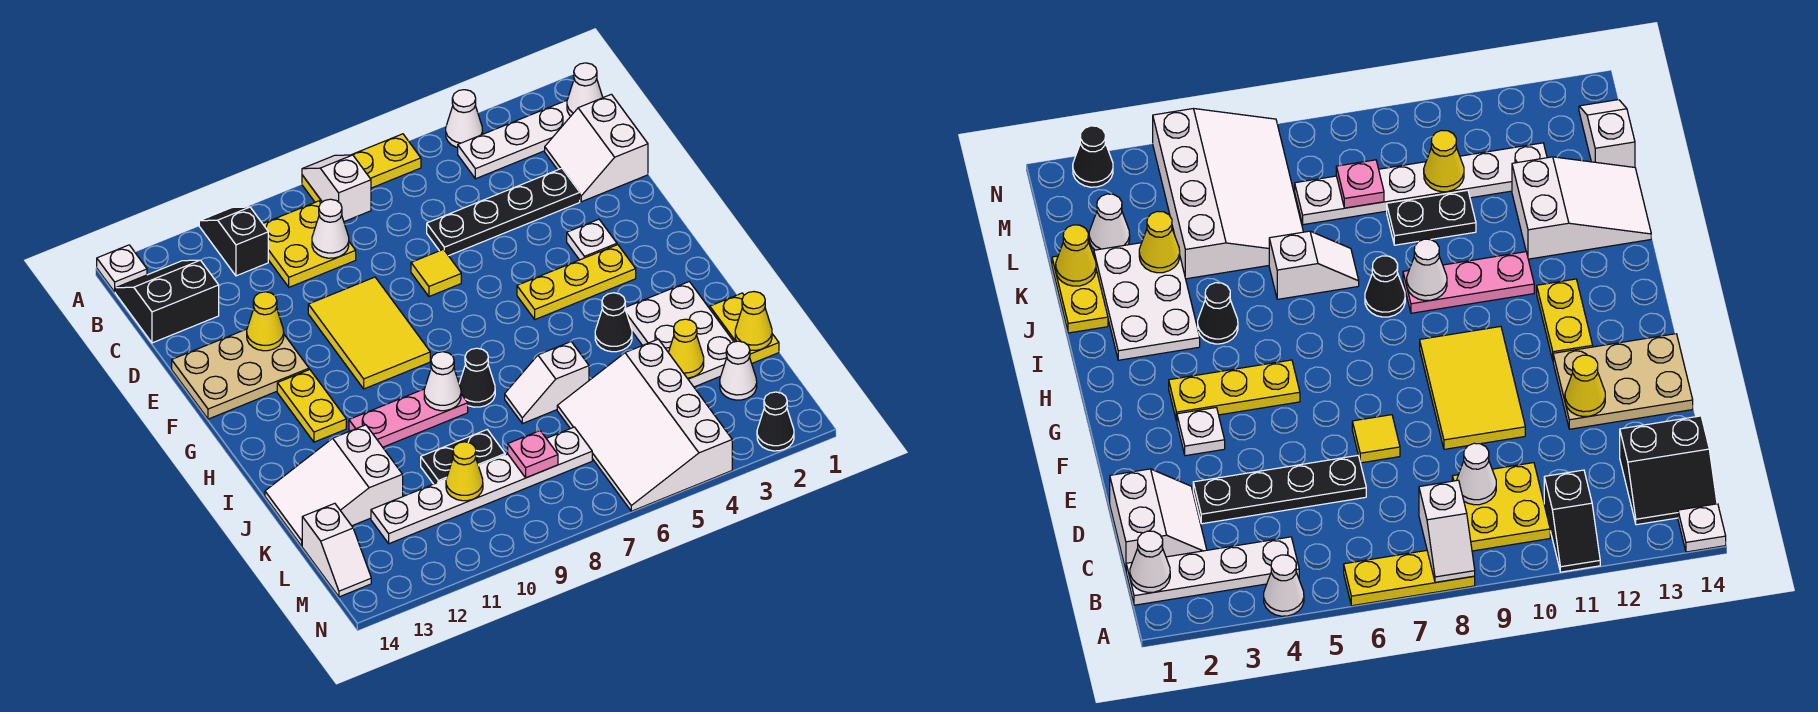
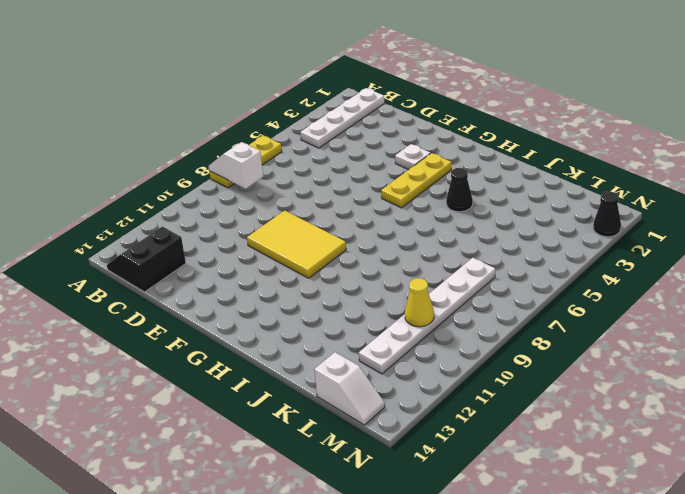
none -> white cone A4 level 1
none -> black slope A11:B11 level 1 top B
none -> white plate A14 level 1
none -> yellow plate B9:C10 level 1

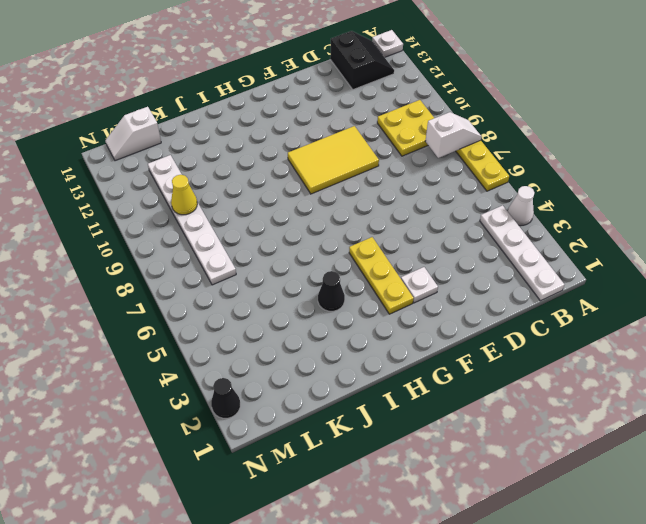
none -> black slope A11:B11 level 1 top B
none -> white slope C1:D2 level 1 top 1
none -> black plate D3:D6 level 1
none -> yellow tile E7 level 1

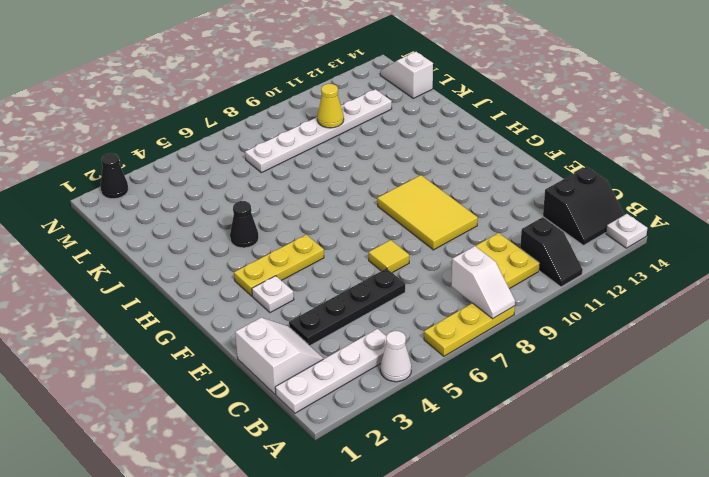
none -> tan plate E12:F14 level 1
none -> yellow plate G12:H12 level 1
none -> white plate I2:K3 level 1
none -> black cone I8 level 1

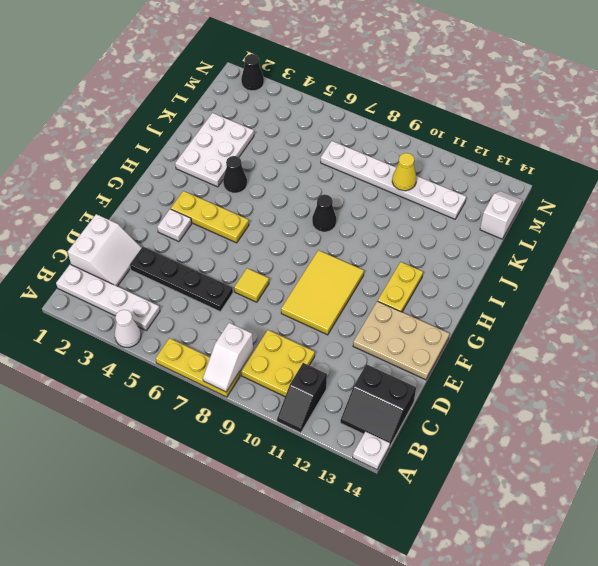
none -> pink plate I9:I11 level 1
none -> yellow plate J1:K1 level 1
none -> white slope J6:J7 level 1 top 6
none -> white slope J12:K14 level 1 top 12

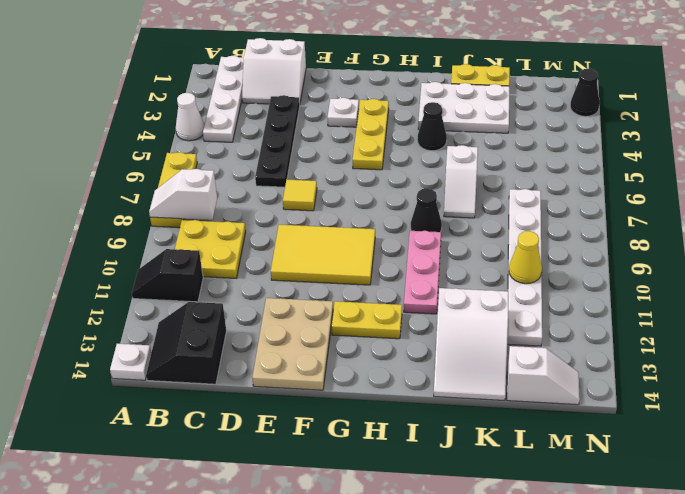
none -> white slope K4:N6 level 1 top 4
none -> black plate K9:K10 level 1
none -> white cone L2 level 1
none -> white cone B1 level 2

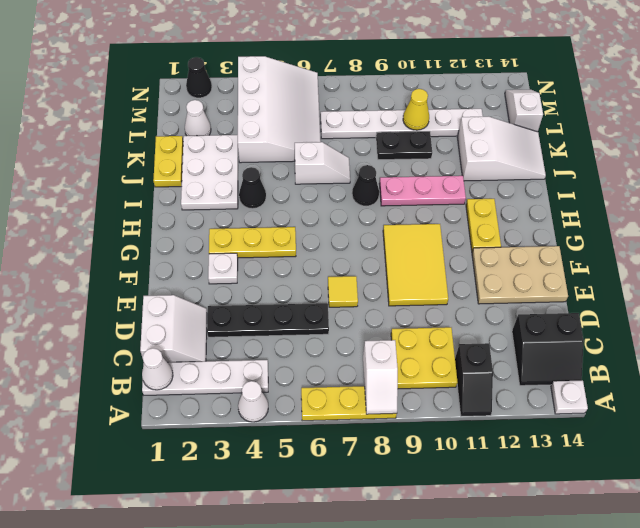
none -> white cone C9 level 2
none -> yellow cone E12 level 2
none -> white cone I9 level 2
none -> yellow cone K1 level 2

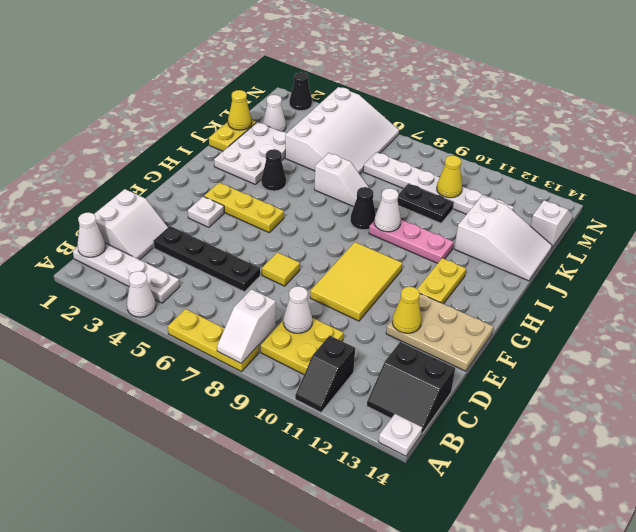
none -> yellow cone K3 level 2
none -> pink plate L8 level 2

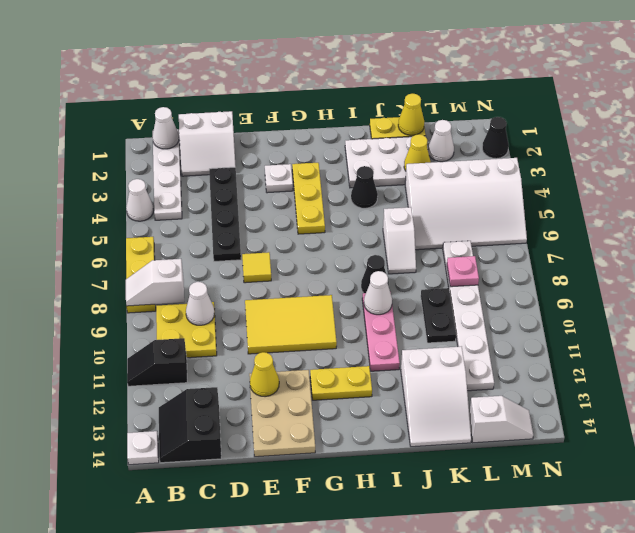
none -> yellow cone L10 level 2

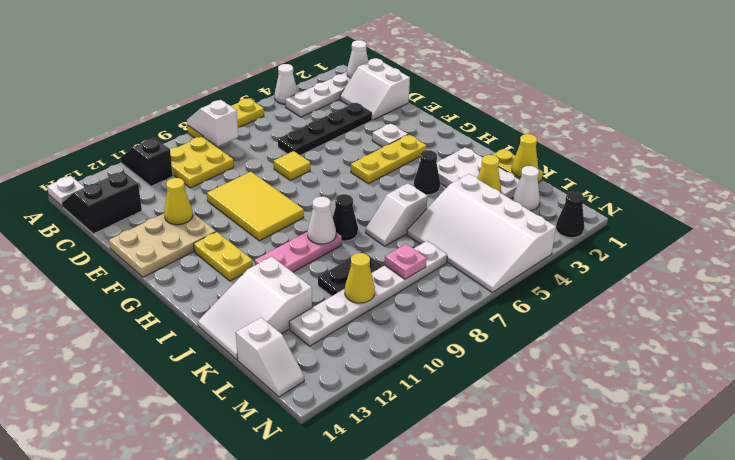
none -> white cone C9 level 2

